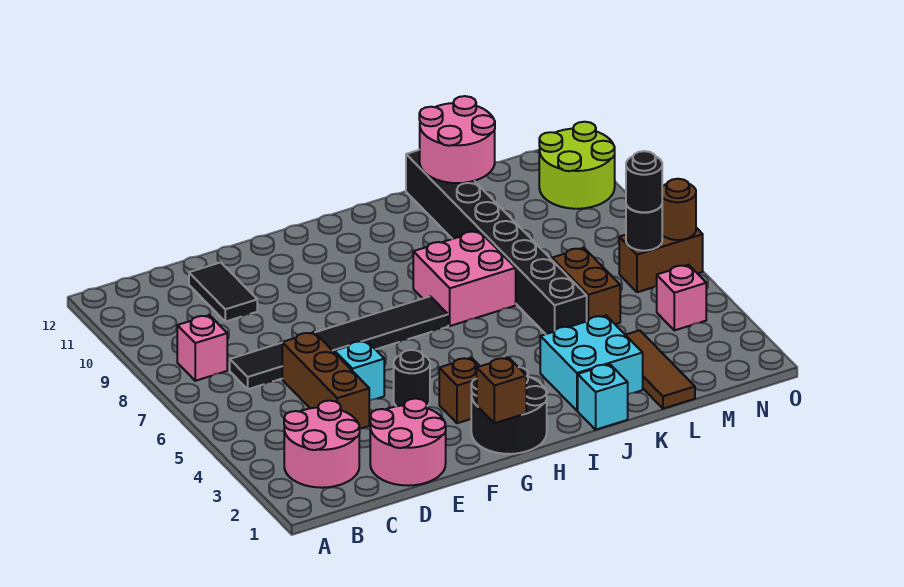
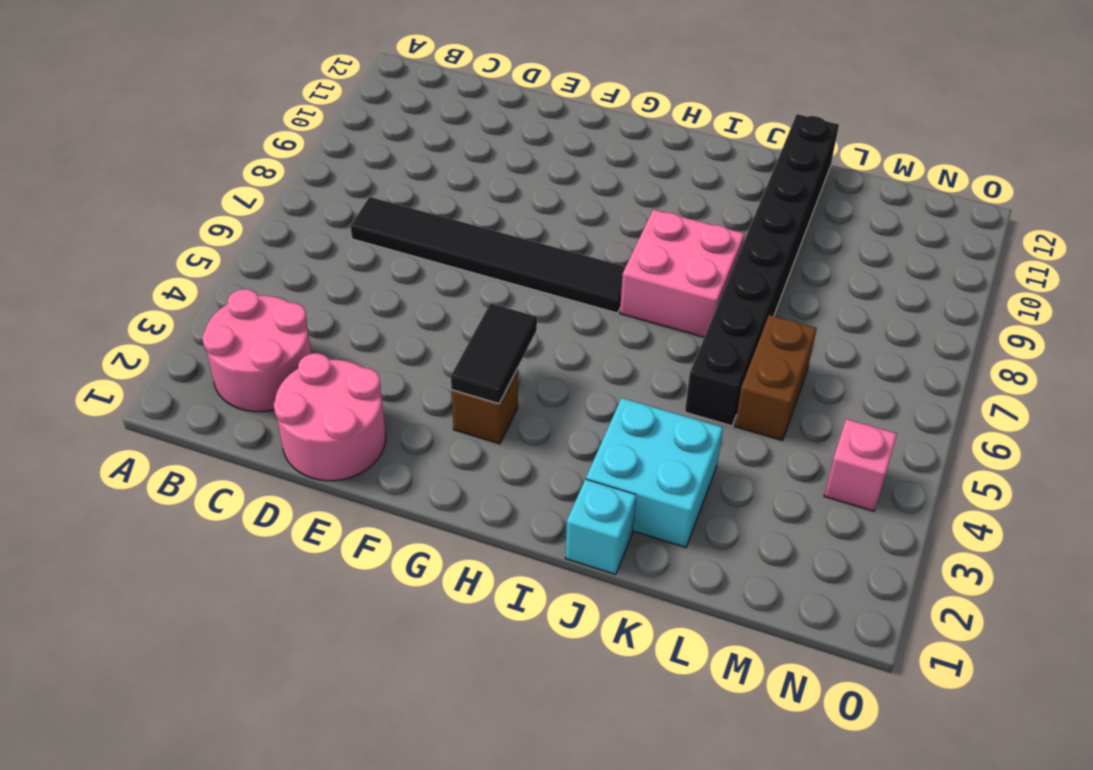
black tile G3:G4 level 2 -> black tile D10:D11 level 1
none -> pink brick B8 level 1
none -> brown brick D4:D6 level 1
none -> cyan brick E5 level 1

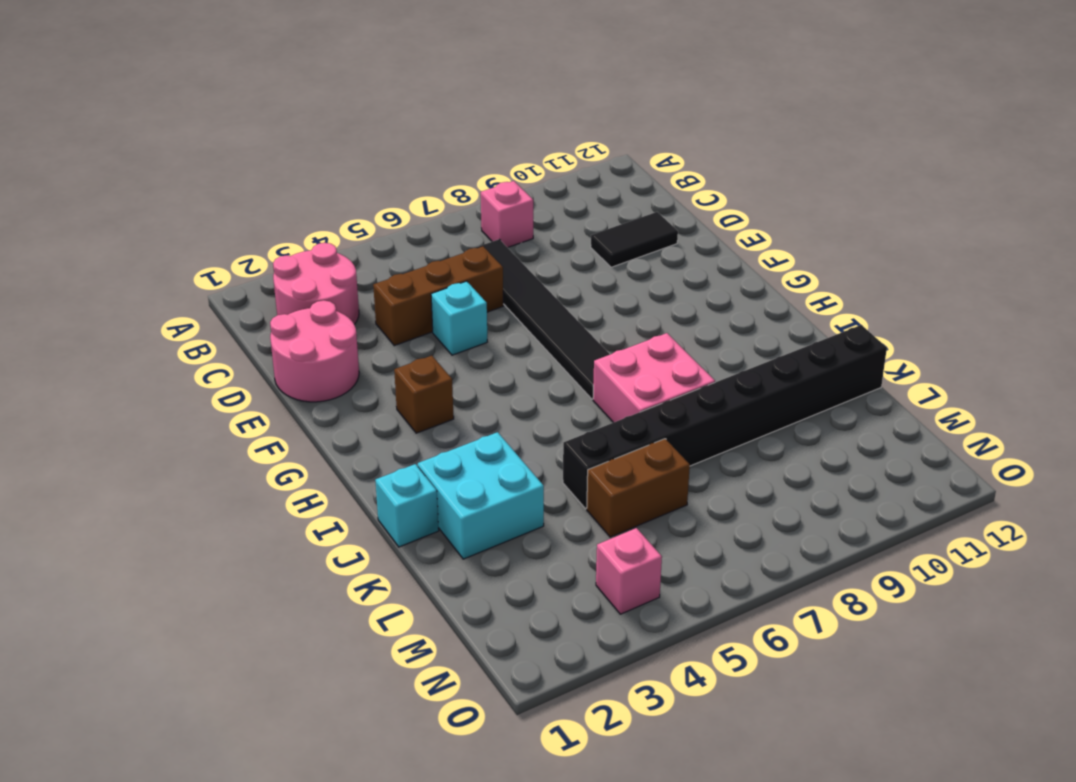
none -> black round brick F4 level 1
none -> black round brick G1:H2 level 1
none -> brown tile L1:L3 level 1

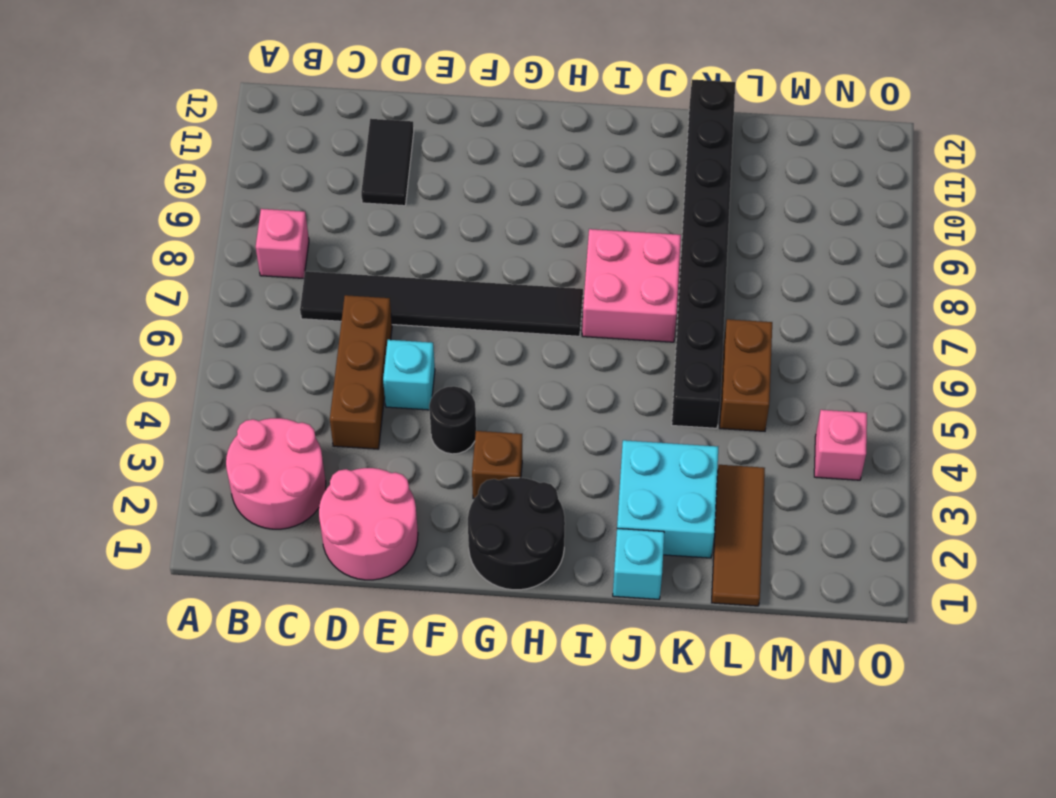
none -> brown brick N6:O6 level 1
none -> lime round brick N10:O11 level 1
none -> brown brick G1 level 2

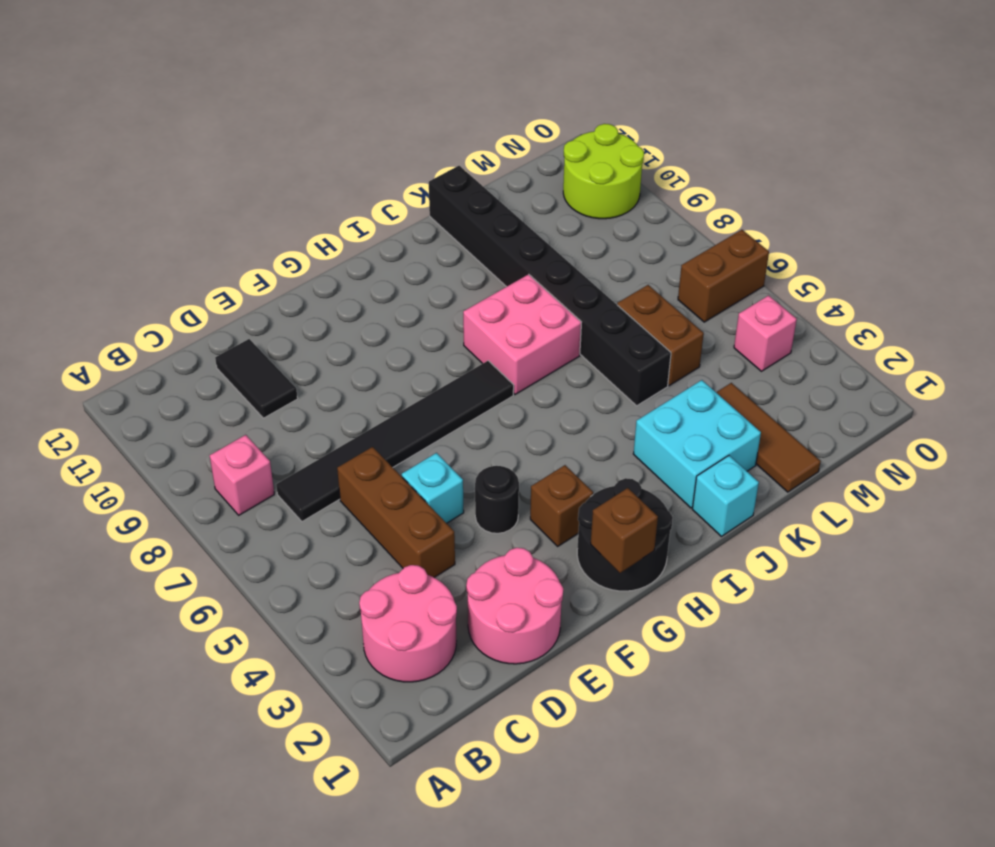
none -> pink round brick K11:L12 level 2
none -> black round brick N6 level 2
none -> brown round brick O6 level 2

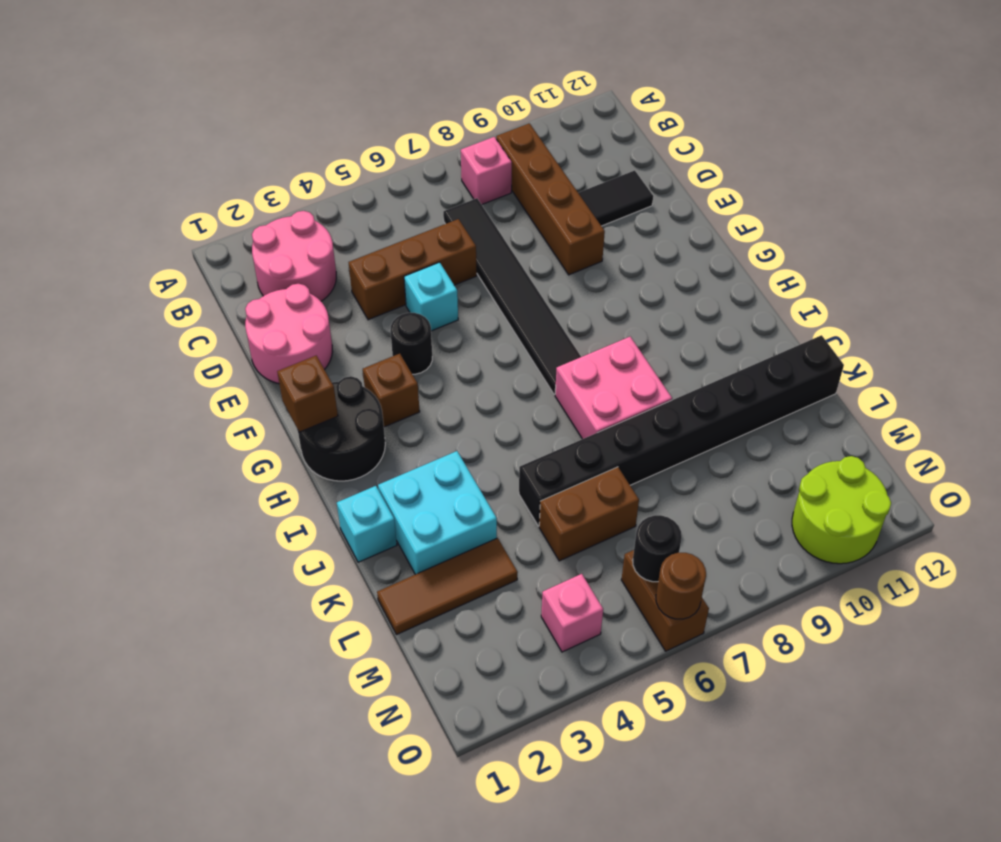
brown brick B9:E9 level 1 -> none
none -> pink round brick K11:L12 level 2
none -> black round brick N6 level 3

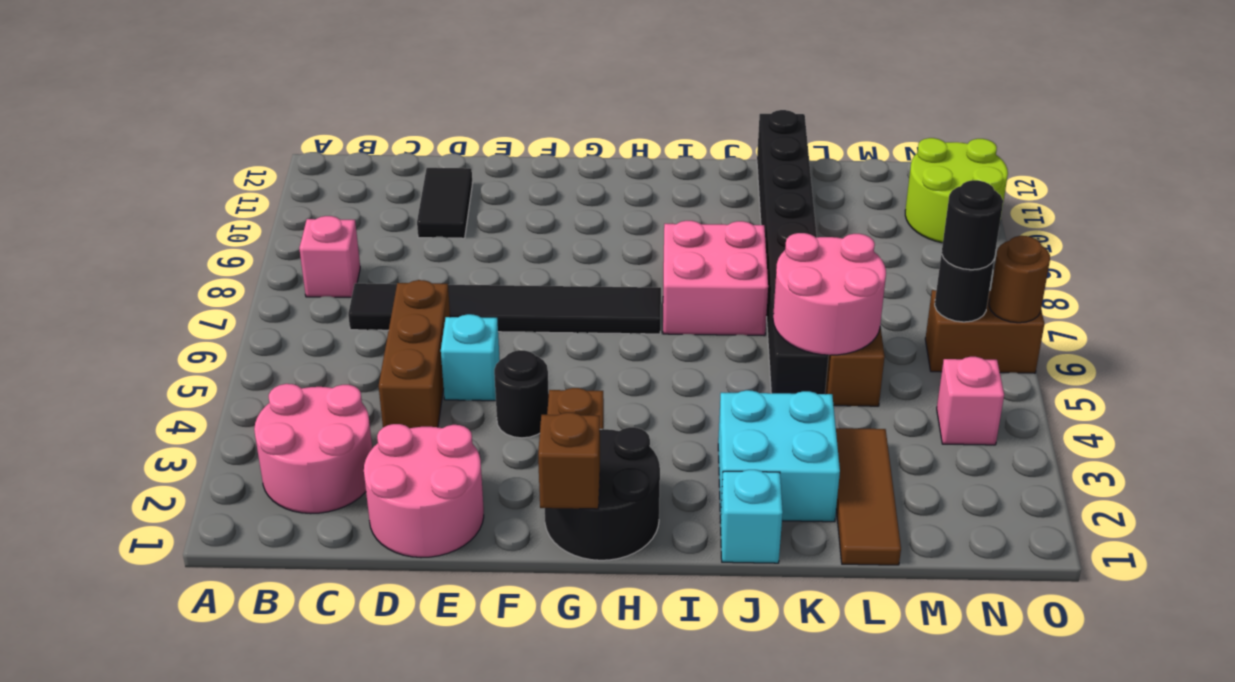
pink round brick K5:L6 level 2 -> pink round brick K11:L12 level 2

